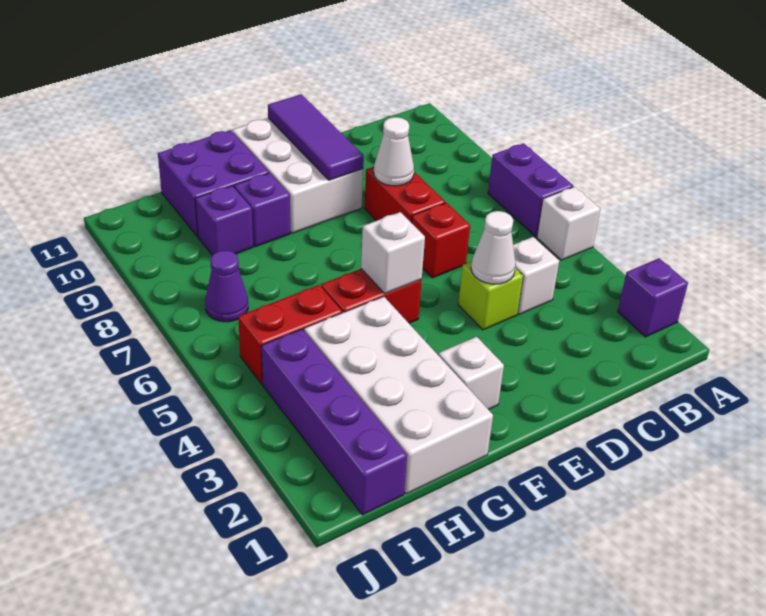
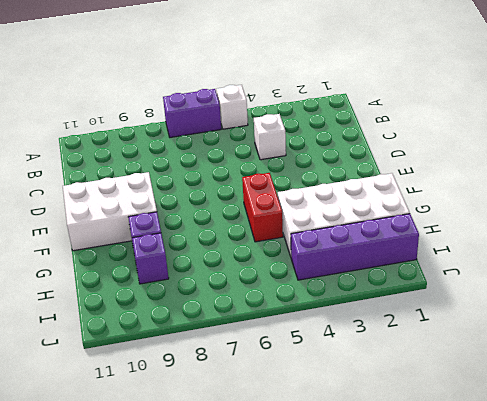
none -> purple brick A2 level 1
none -> lime brick D4 level 1
none -> red brick D6 level 1

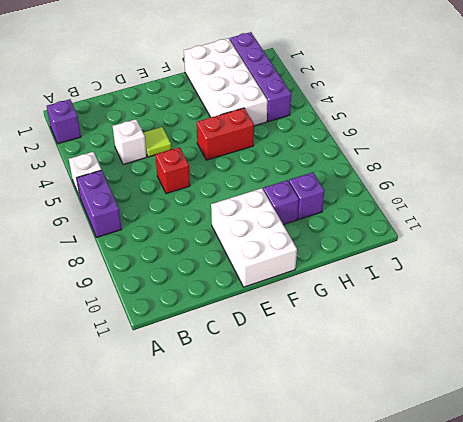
lime tile D4 level 1 -> lime brick D4 level 1
none -> red brick D7:D8 level 1
none -> white brick F2 level 1
none -> purple brick G10:H11 level 1

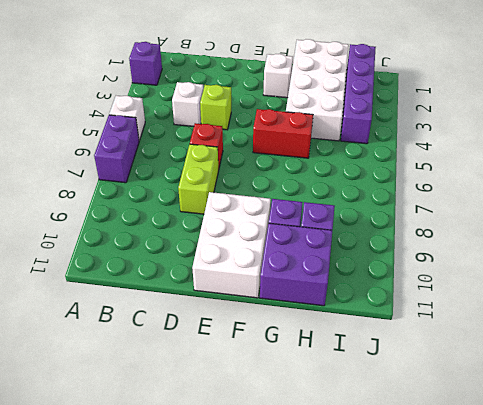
lime brick D7:D8 level 1 -> red brick D7:D8 level 1
none -> red brick H5:I5 level 1
none -> purple cone I7 level 1
none -> white cone D4 level 2

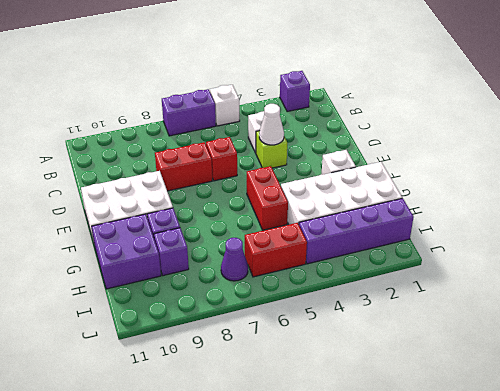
red brick I5:I6 level 1 -> red brick H5:I5 level 1
none -> white cone D8 level 2
none -> purple tile E9:E11 level 2
none -> white brick F5 level 2

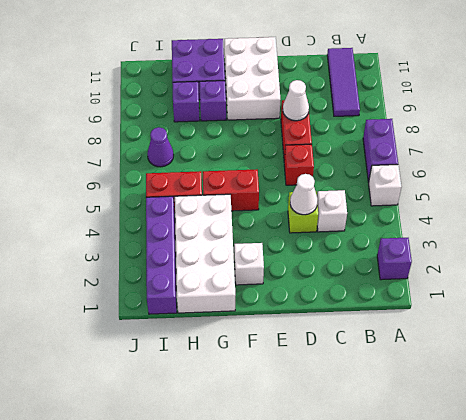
purple tile B9:B11 level 1 -> purple tile E9:E11 level 2
none -> white brick F5 level 2

